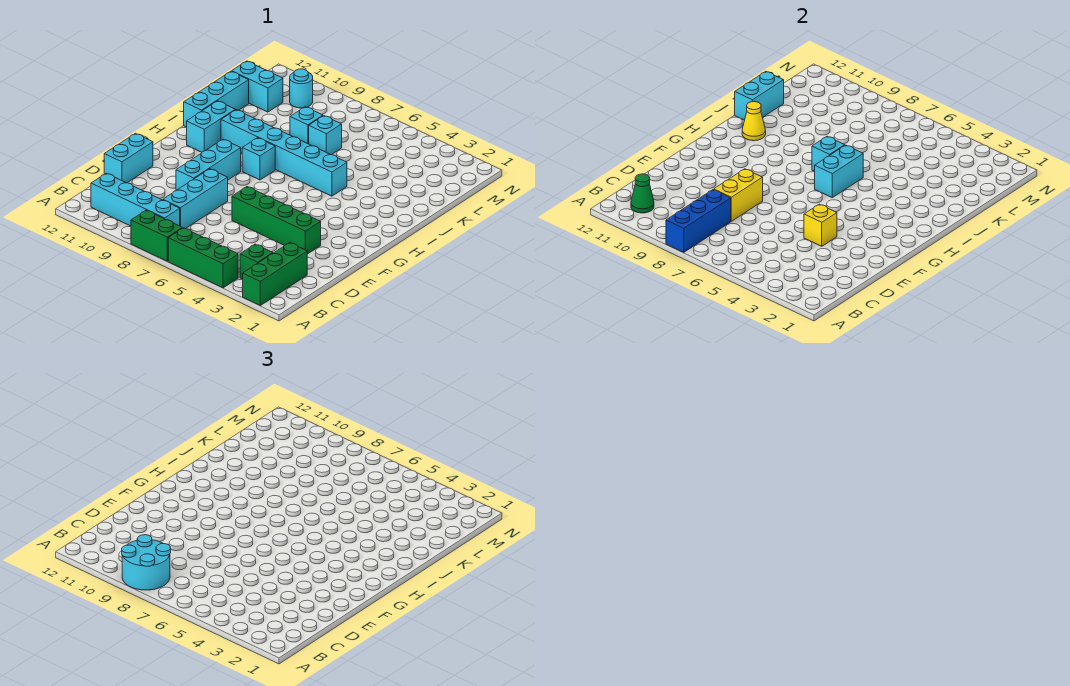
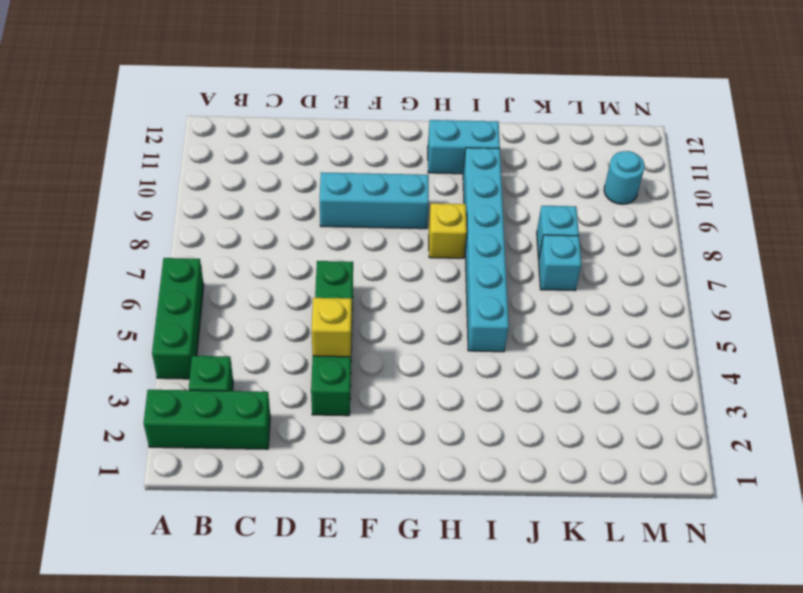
yellow brick H8 level 1 -> cyan brick H8 level 1
none -> green brick A7:A8 level 1
none -> cyan brick B8:B11 level 1
none -> cyan brick C8:E8 level 1

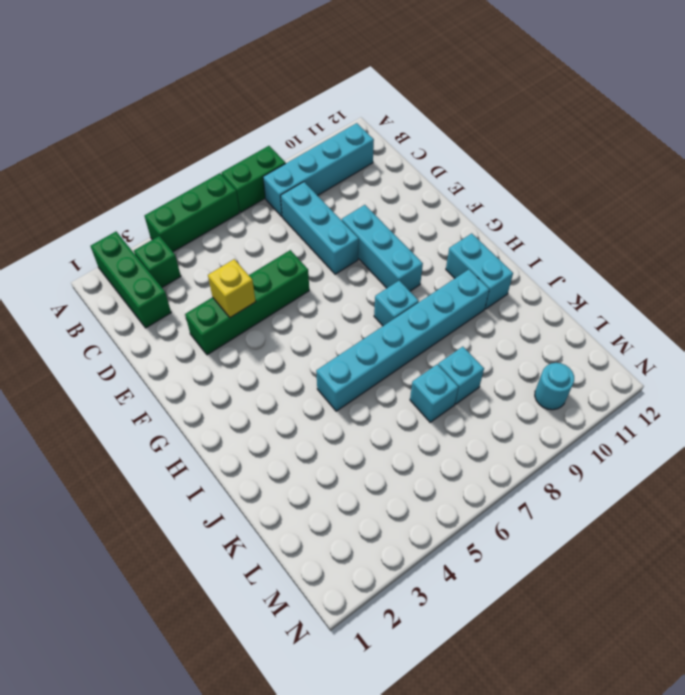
none -> cyan brick D12:E12 level 1
none -> cyan brick I12:K12 level 1
none -> cyan brick L11:L12 level 1

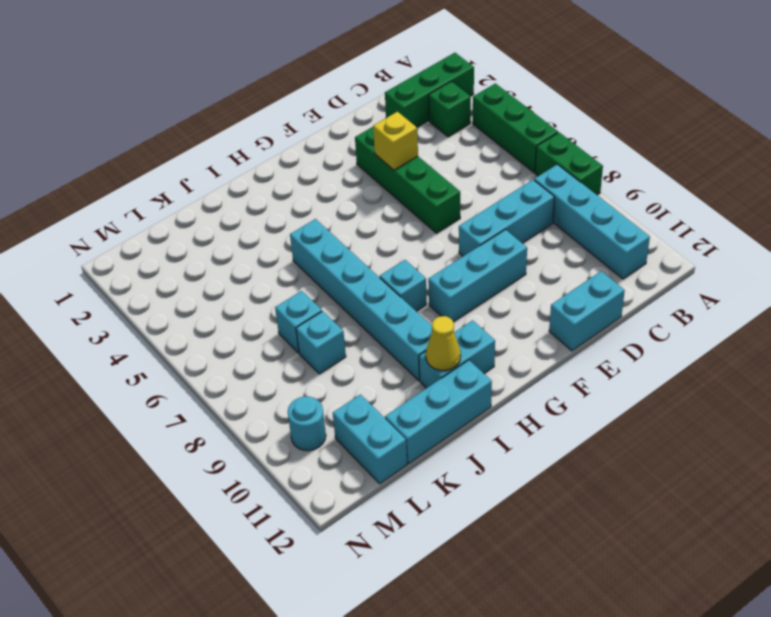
none -> blue brick A8:C8 level 2
none -> green cone B11 level 2
none -> yellow brick D8:E8 level 2

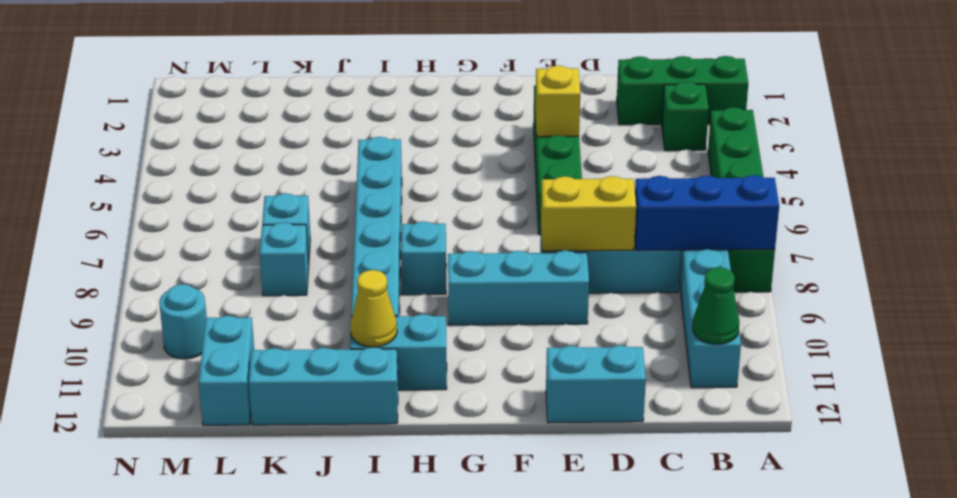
none -> cyan brick H6:I6 level 2
none -> cyan brick I7 level 2
none -> cyan brick J12:K12 level 2

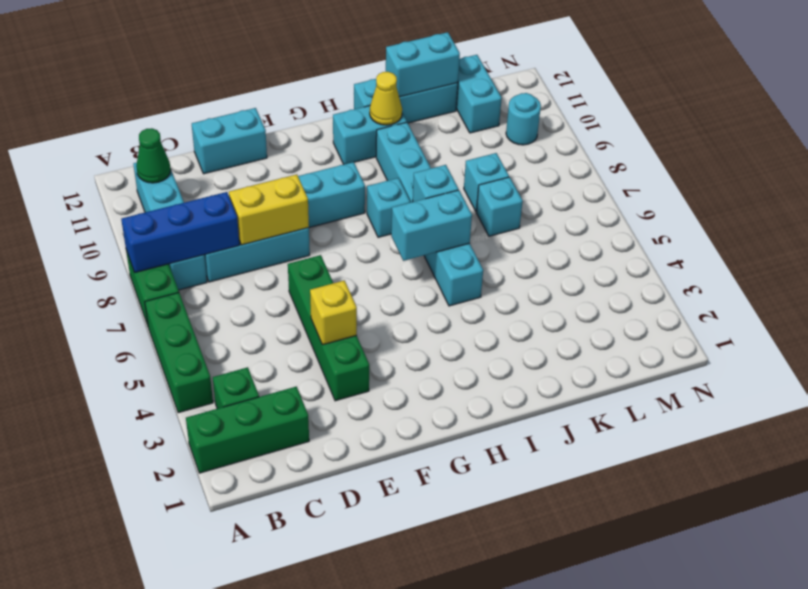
none -> cyan round brick A8:B9 level 3

